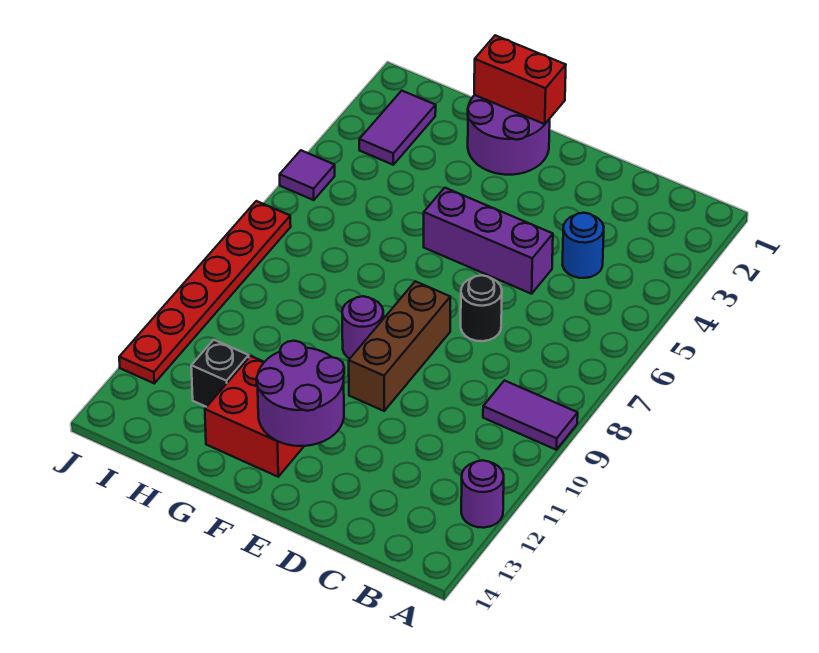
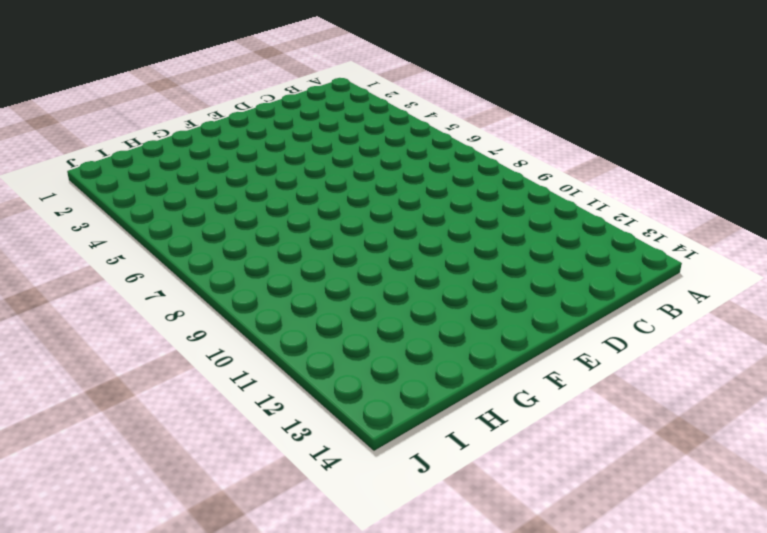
none -> purple tile A9:B9 level 1
none -> purple round brick A12 level 1
none -> blue round brick C4 level 1

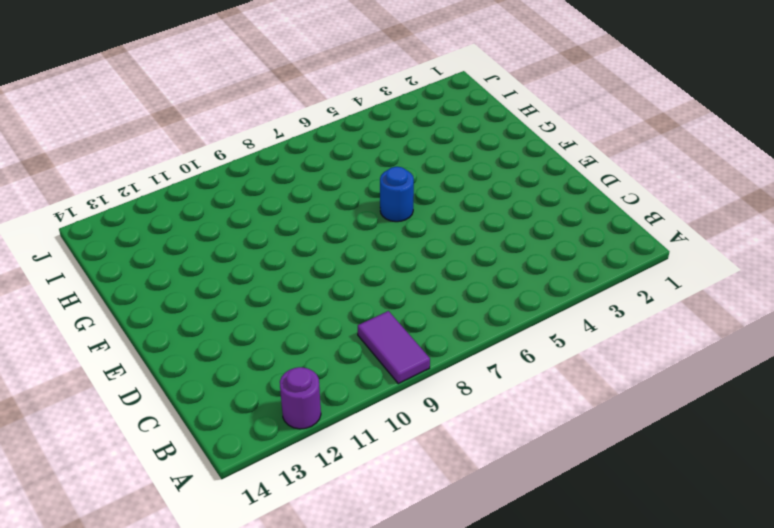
blue round brick F6 level 1 -> blue round brick C4 level 1
none -> purple brick D5:F5 level 1
none -> black round brick D7 level 1
none -> brown brick E8:E10 level 1

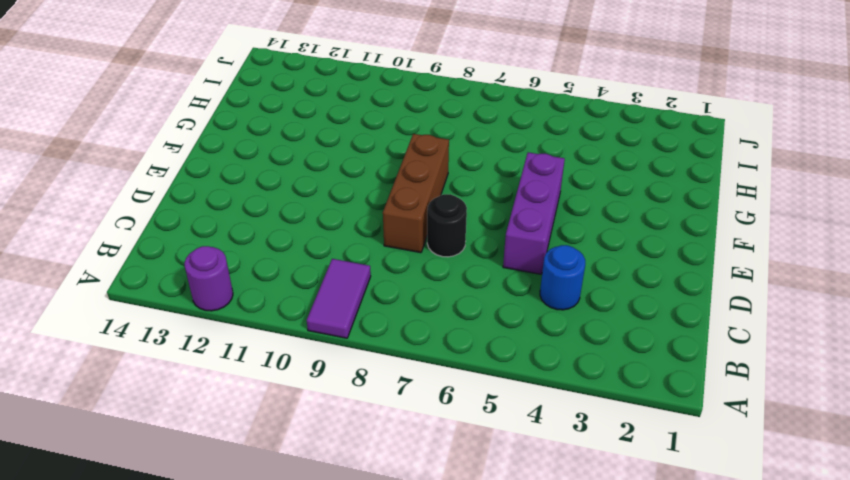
brown brick D8:F8 level 1 -> brown brick E8:E10 level 1
none -> purple round brick F1:G2 level 1
none -> purple round brick F9 level 1
none -> red brick F12:G13 level 1

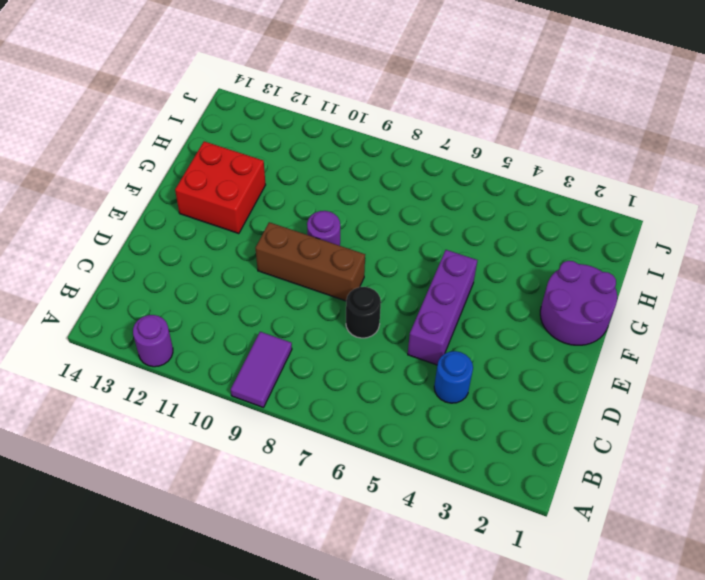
none -> black brick H12 level 1
none -> purple tile I2:I3 level 1
none -> purple tile J5 level 1

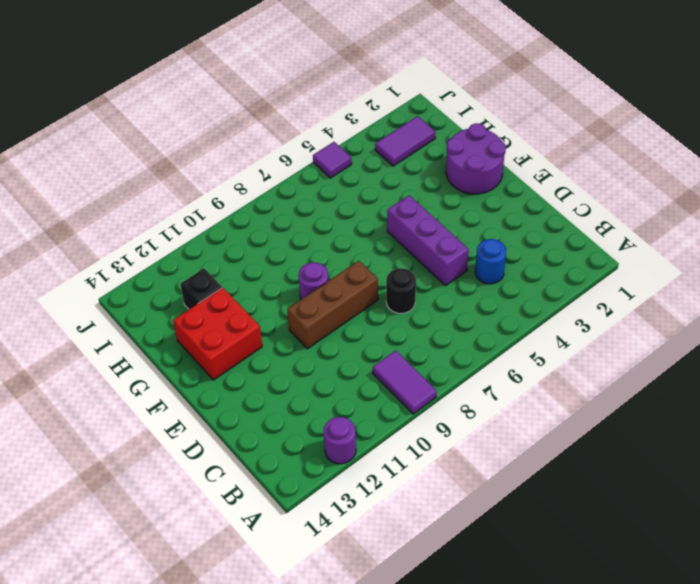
none -> red plate J7:J12 level 1
none -> purple round brick E12:F13 level 2
none -> red brick F1:G1 level 2

